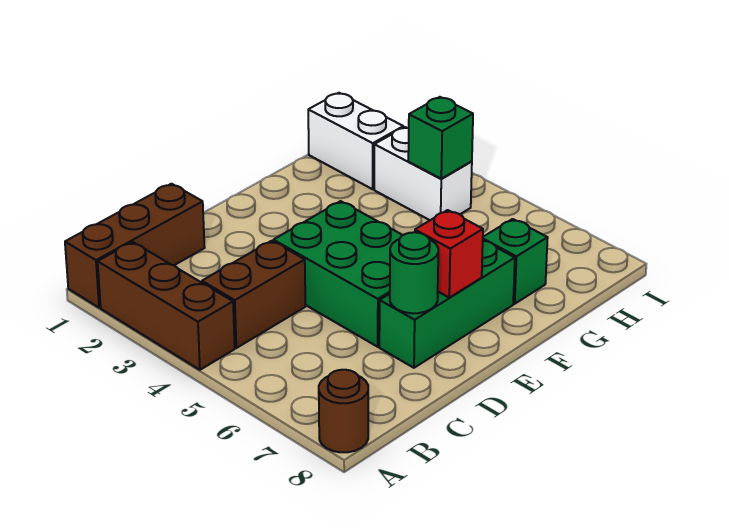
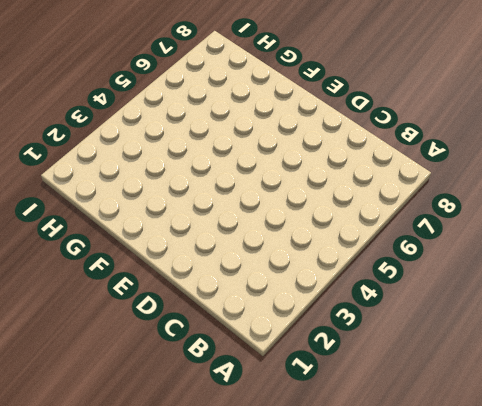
none -> brown brick A1:C1 level 1
none -> brown brick A2:A4 level 1
none -> brown round brick A8 level 1

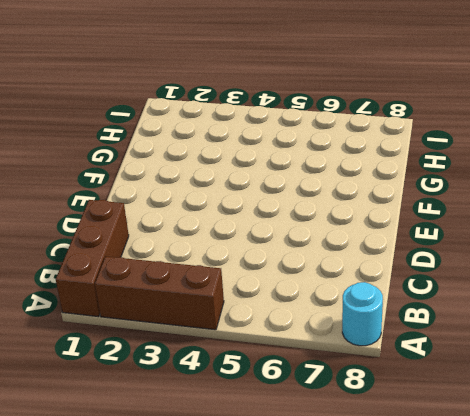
cyan round brick A8 level 1 -> brown round brick A8 level 1
none -> brown brick B4:C4 level 1
none -> green brick D4:E6 level 1
none -> green brick D7:F7 level 1

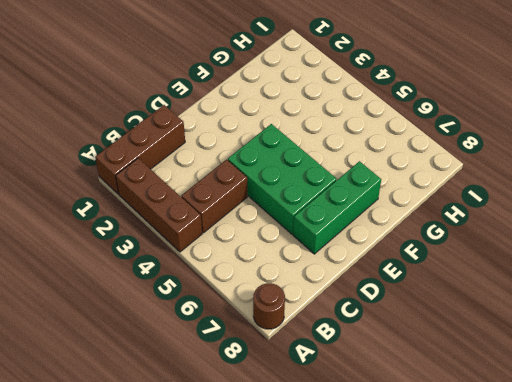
none -> green brick G7 level 1
none -> white brick H1:H2 level 1
none -> white brick H3:H4 level 1

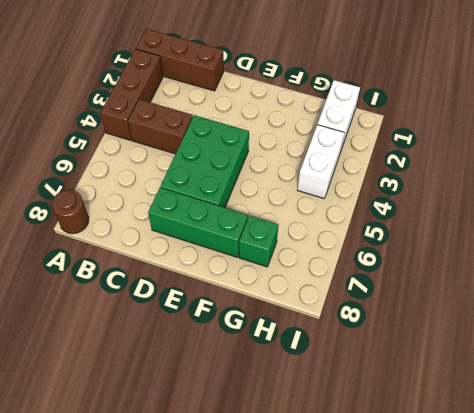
none -> green round brick D7 level 2
none -> red brick E7 level 2
none -> green brick H4 level 2

